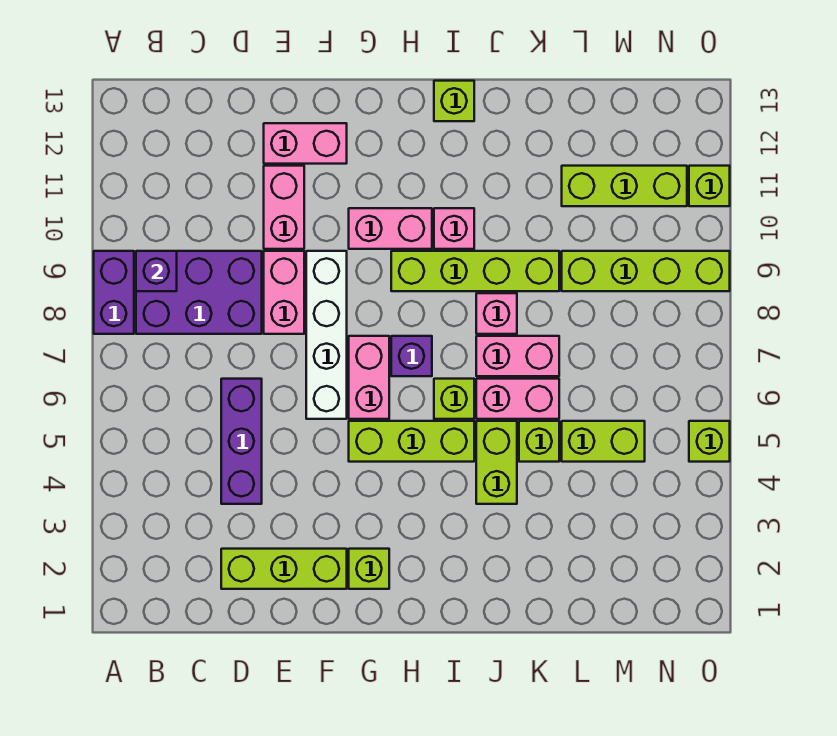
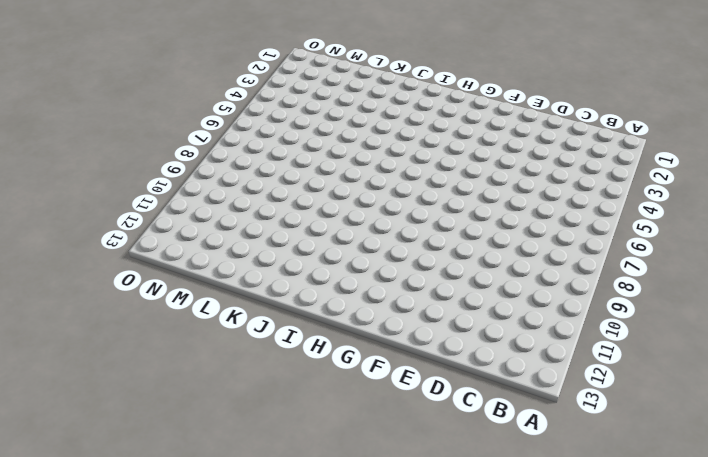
none -> purple brick A8:A9 level 1
none -> purple brick B8:D9 level 1
none -> lime brick D2:F2 level 1

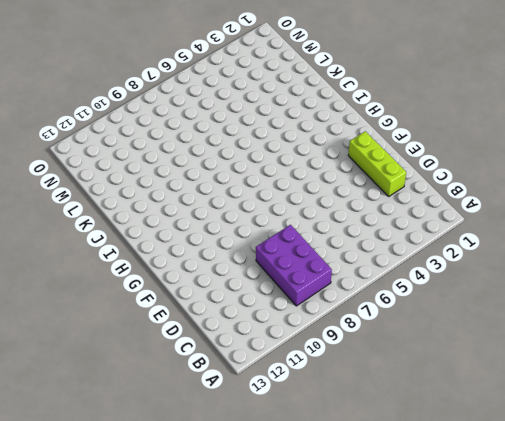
none -> purple brick A8:A9 level 1
none -> purple brick D4:D6 level 1
none -> pink brick E8:E9 level 1

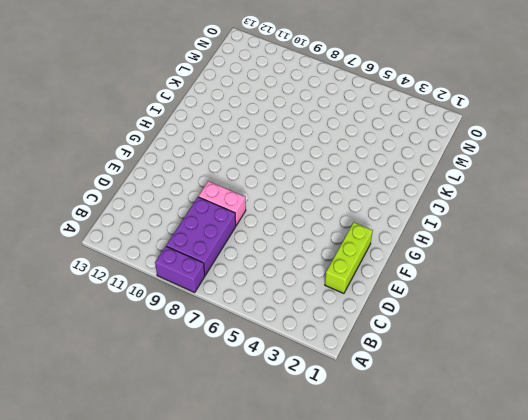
none -> purple brick D4:D6 level 1
none -> pink brick E10:E11 level 1
none -> pink brick E12:F12 level 1

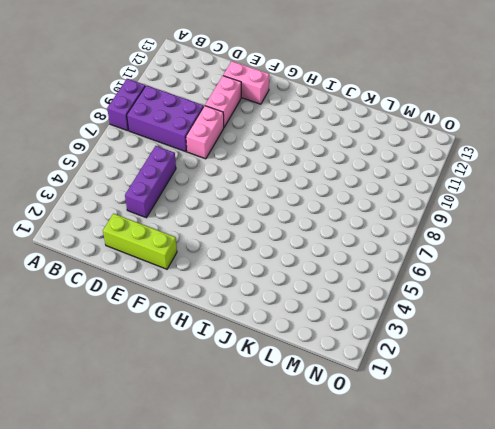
none -> white brick F6:F9 level 1
none -> lime brick G2 level 1
none -> lime brick G5:I5 level 1

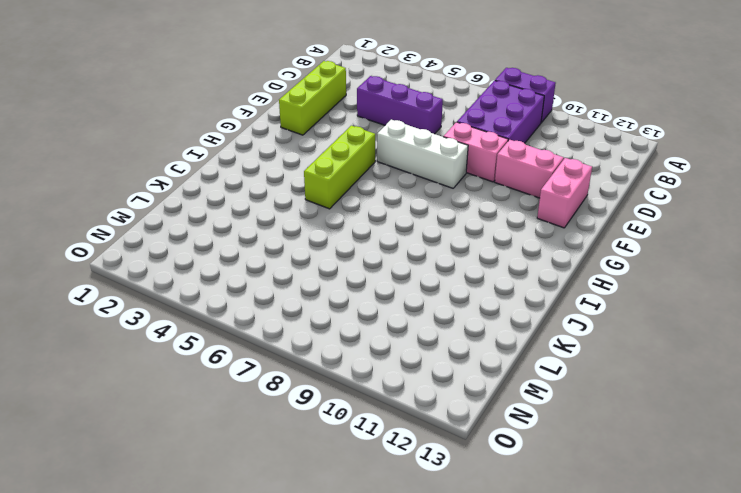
white brick F6:F8 level 1 -> white brick F6:F9 level 1
none -> lime brick G2 level 1
none -> pink brick G6:G7 level 1
none -> pink brick G10:H10 level 1

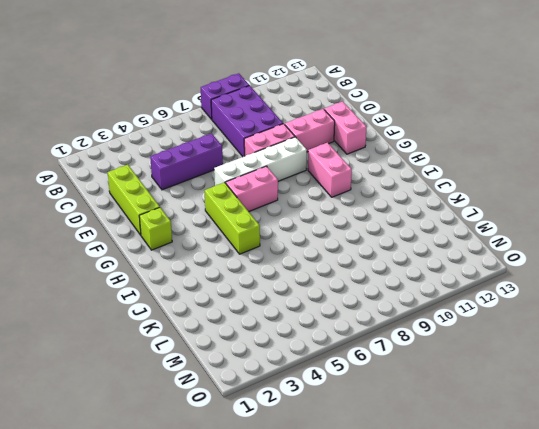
none -> purple brick H7 level 1
none -> lime brick H9:K9 level 1
none -> lime brick I6 level 1

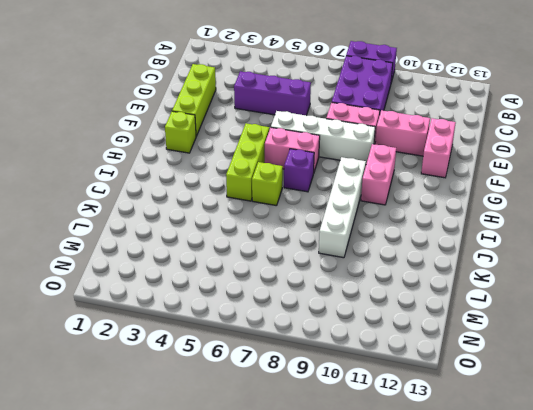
white brick H9:K9 level 1 -> lime brick H9:K9 level 1
none -> pink brick I10 level 1
none -> lime brick I13 level 1
none -> lime brick J4:J5 level 1

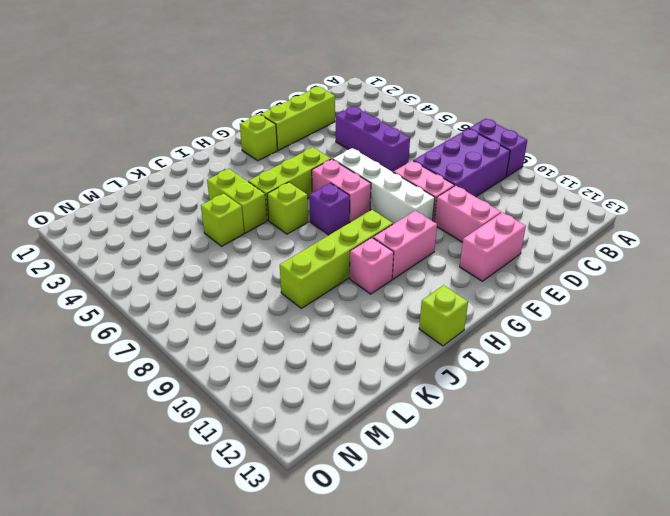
none -> pink brick J6:K6 level 1
none -> pink brick J7:K7 level 1
none -> pink brick J8 level 1

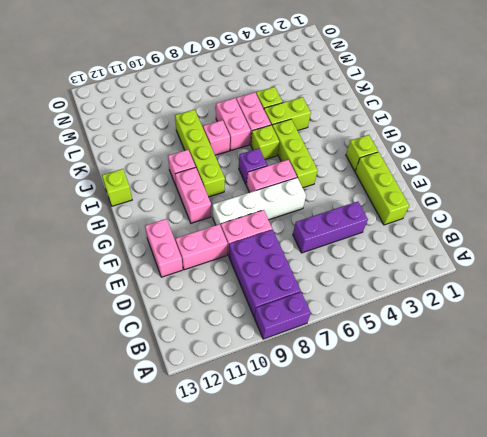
none -> lime brick L5:M5 level 1
none -> lime brick L9:O9 level 1
none -> lime brick L11:N11 level 1

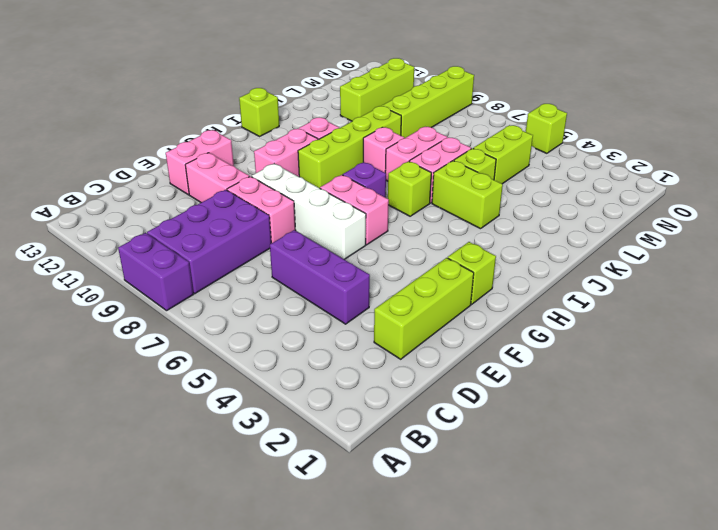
none -> lime brick G5:I5 level 1
none -> lime brick O11 level 1
none -> purple brick B9 level 2

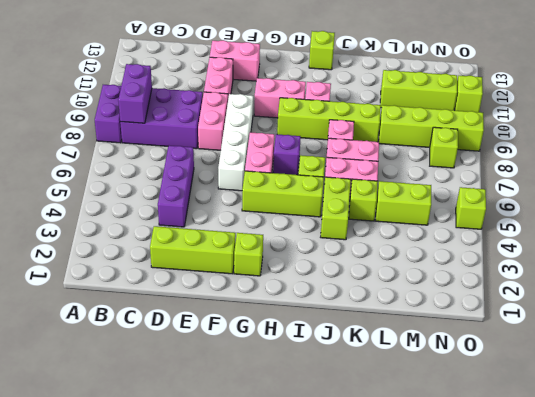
purple brick B8:B9 level 2 -> purple brick B9 level 2
lime brick N8 level 1 -> none

